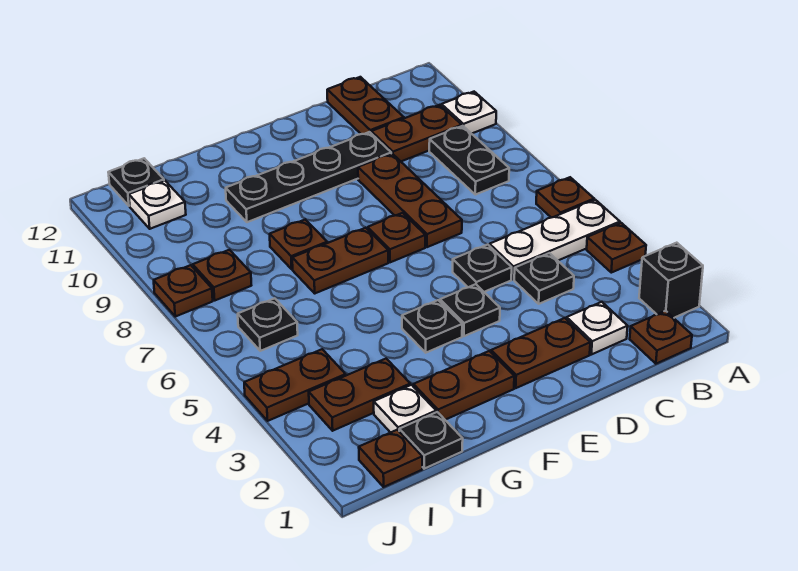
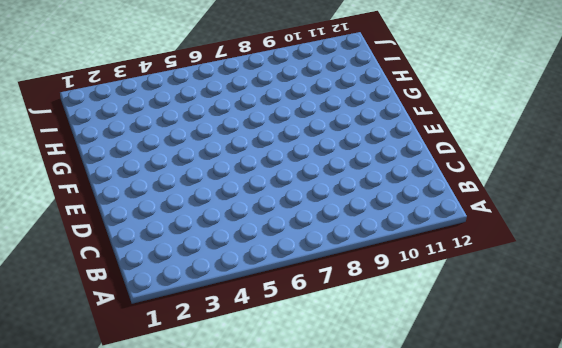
none -> black brick A2 level 1
none -> brown plate A4 level 1
none -> white plate A5:C5 level 1
none -> brown plate A6 level 1

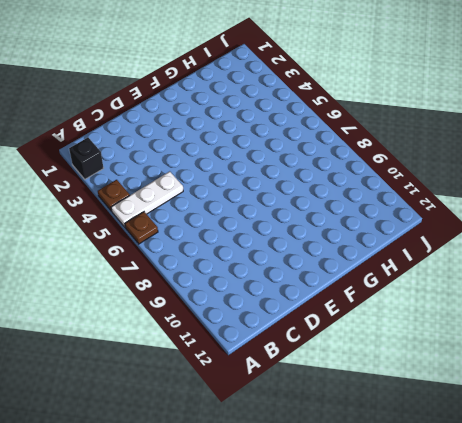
none -> white plate A10 level 1
none -> brown plate B1 level 1
none -> black plate B8:B9 level 1
none -> brown plate B10:C10 level 1

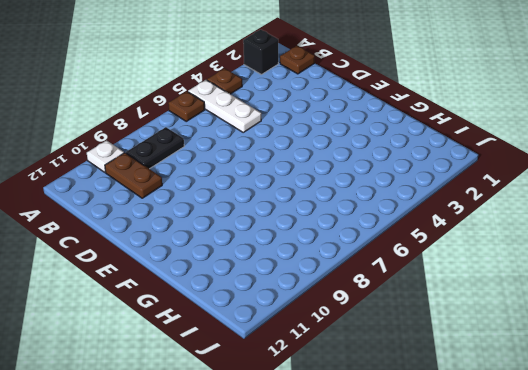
none -> white plate C2 level 1
none -> black plate C4 level 1
none -> brown plate C11:C12 level 1
none -> brown plate D2:E2 level 1

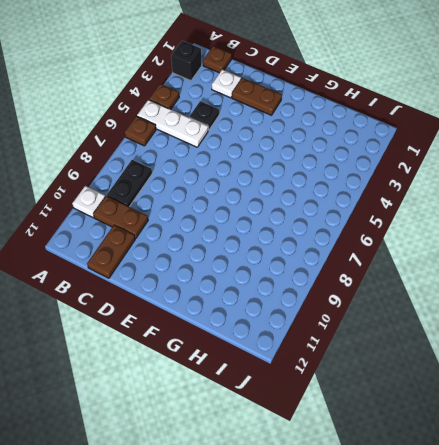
none -> black plate D5 level 1
none -> brown plate D7:D9 level 1
none -> black plate D10:G10 level 1
none -> black plate E4 level 1

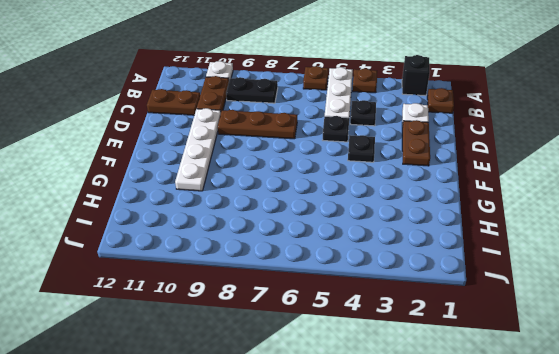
white plate D10:G10 level 1 -> black plate D10:G10 level 1
none -> brown plate E7 level 1
none -> brown plate F2:G2 level 1
none -> black plate F4 level 1
none -> brown plate F7:G7 level 1

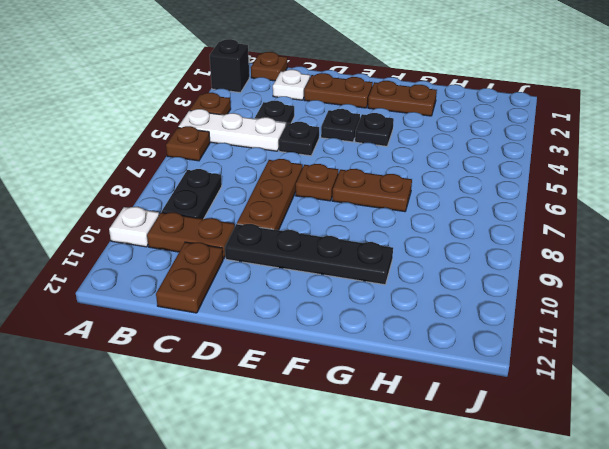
none -> brown plate G8 level 1
none -> black plate H1 level 1
none -> white plate H2 level 1
none -> brown plate H3:I3 level 1

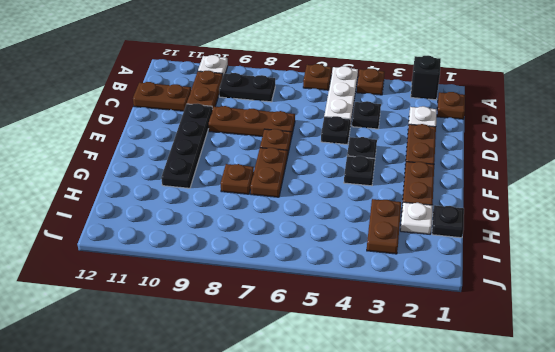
none -> brown plate I1 level 1
none -> brown plate I4:J4 level 1
none -> black plate I6 level 1
none -> brown plate I8 level 1

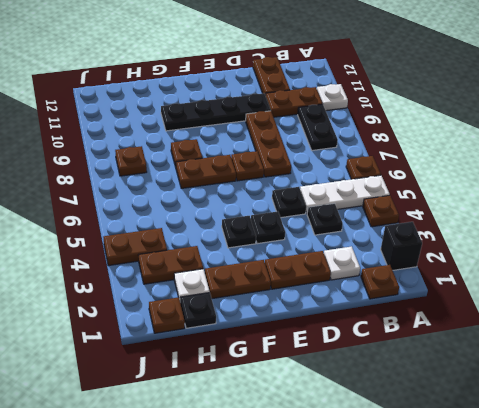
none -> black plate I6 level 1
none -> white plate I11 level 1
none -> black plate I12 level 1
none -> brown plate J8 level 1

